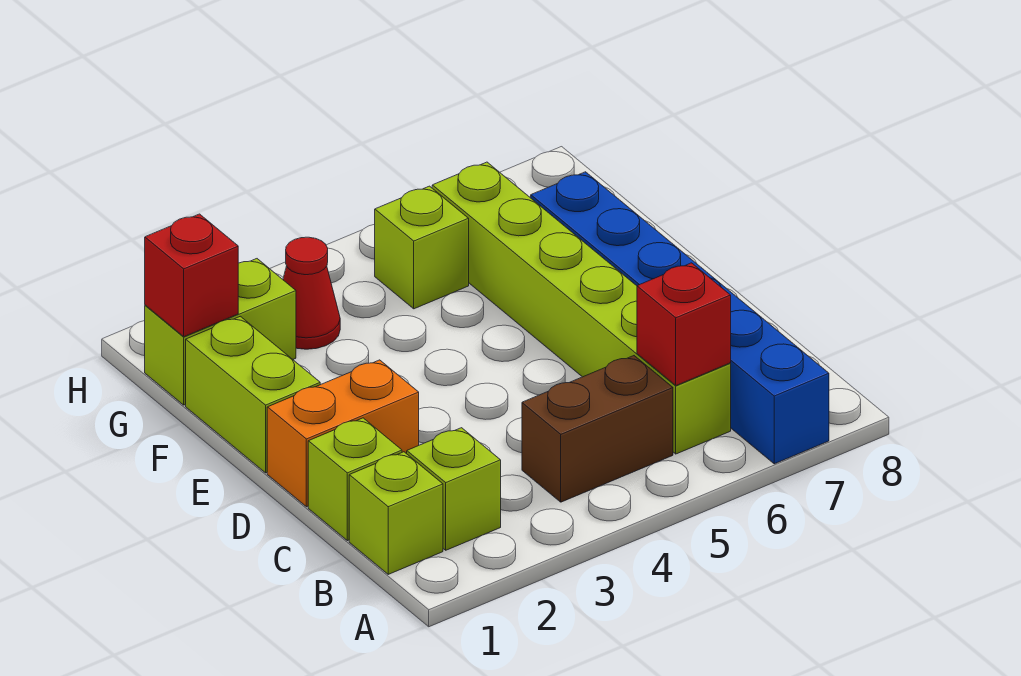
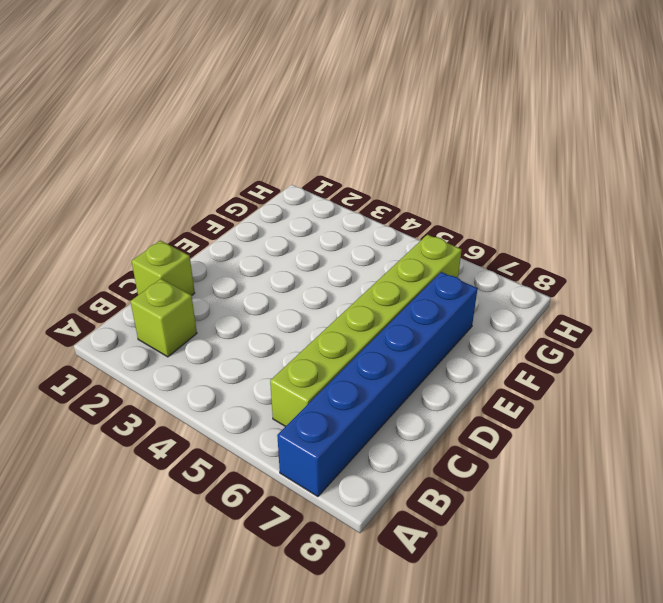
none -> lime brick B1 level 1
none -> brown brick B4:B5 level 1
none -> orange brick D1:D2 level 1

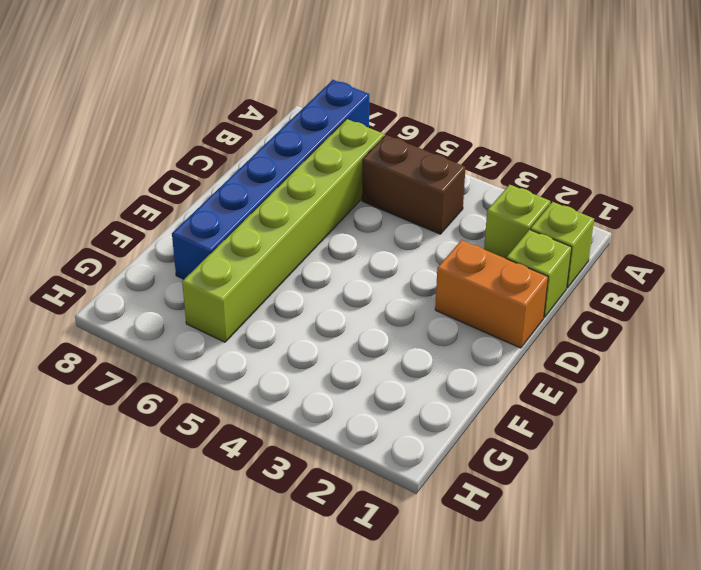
none -> lime brick E1:F1 level 1
none -> lime brick G1:G2 level 1
none -> red cone G3 level 1

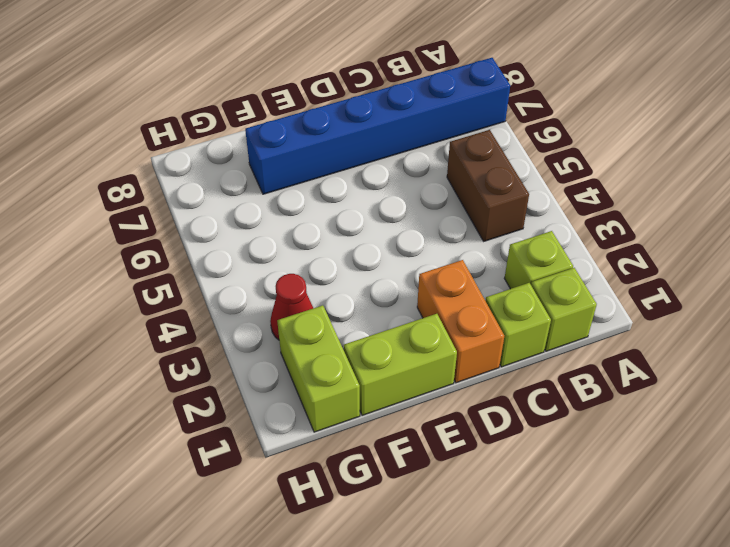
none -> lime brick B6:G6 level 1
none -> lime brick G5 level 1
none -> red brick B6 level 2

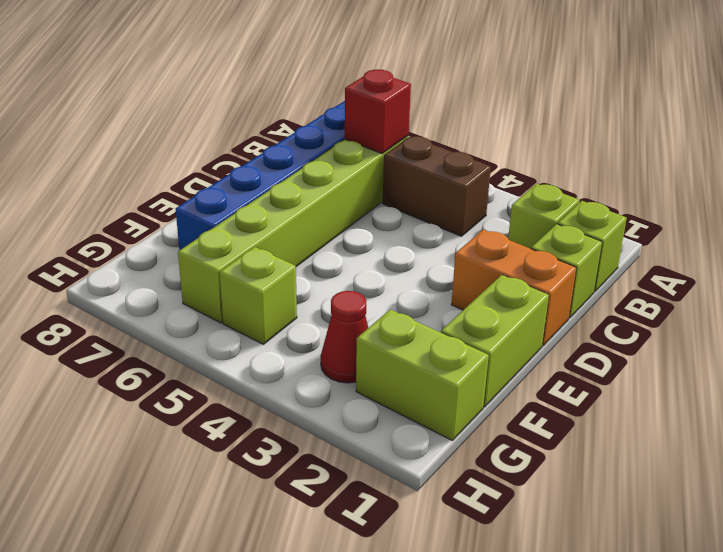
none -> red brick G1 level 2

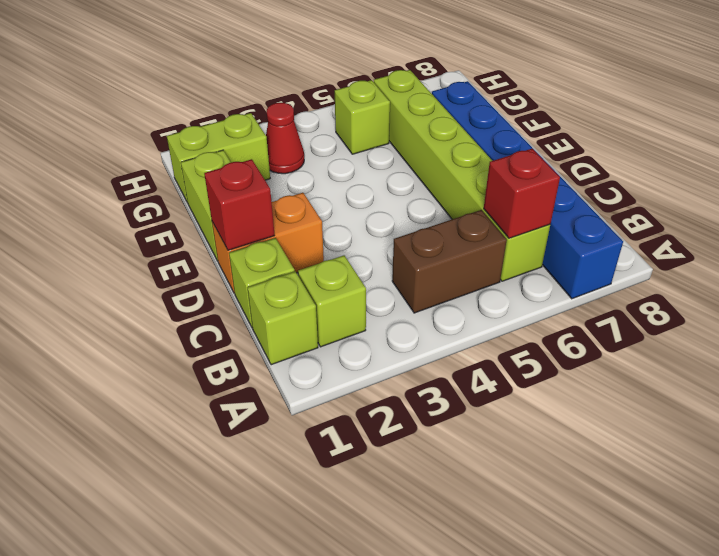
red brick D1 level 2 -> red brick G1 level 2

